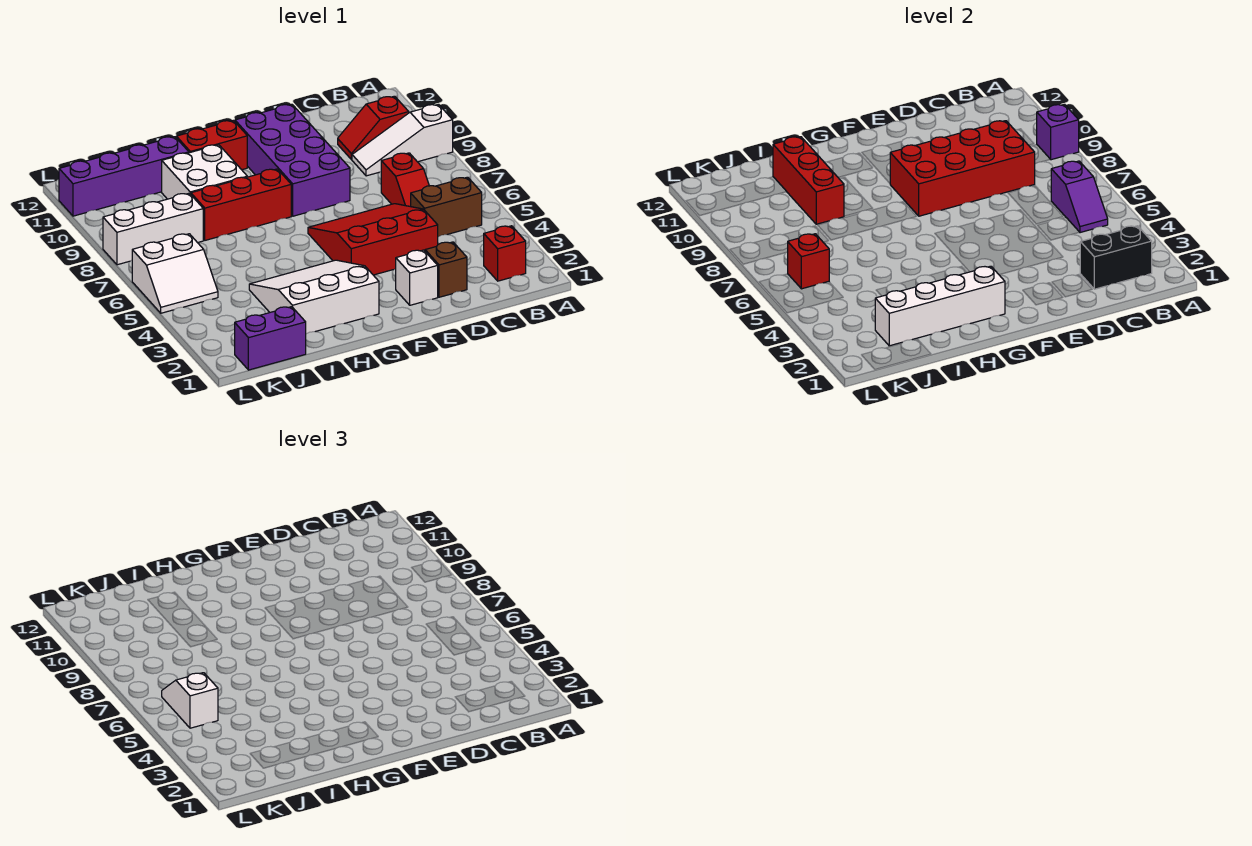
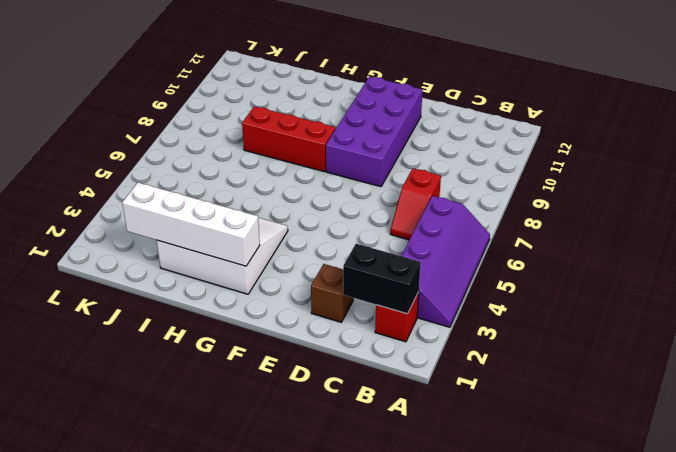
purple slope A3:B6 level 1 top B -> brown brick B5:C5 level 1
none -> white slope A9:C9 level 1 top A
none -> red slope B10:C10 level 1 top B
none -> red slope D4:F6 level 1 top 4

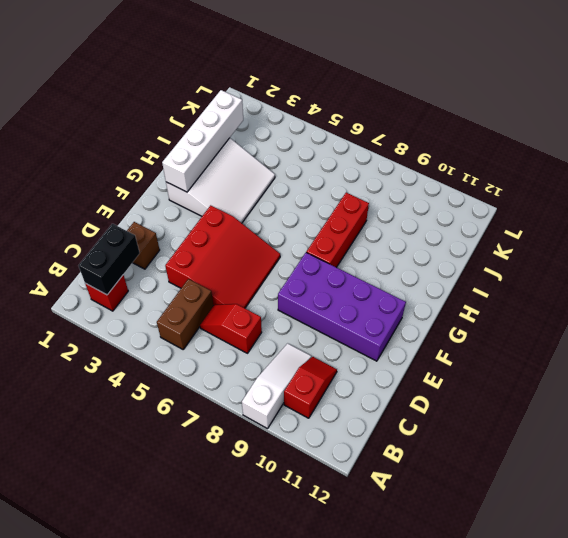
none -> white brick E2 level 1
none -> red brick G11:H11 level 1
none -> white brick H9:I10 level 1

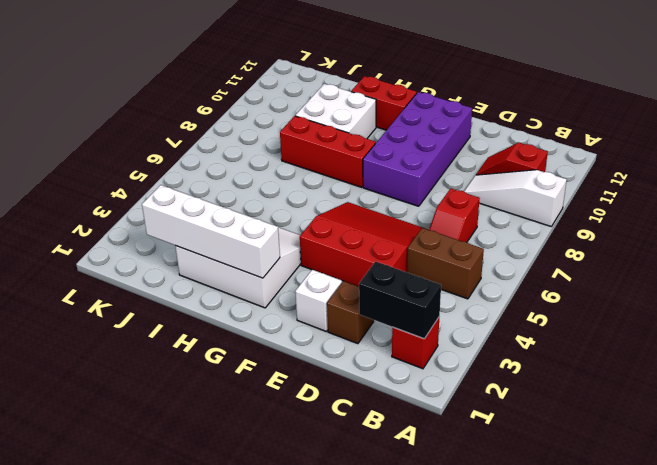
none -> purple brick I11:L11 level 1
none -> purple brick J1:K1 level 1
none -> white brick J8:L8 level 1

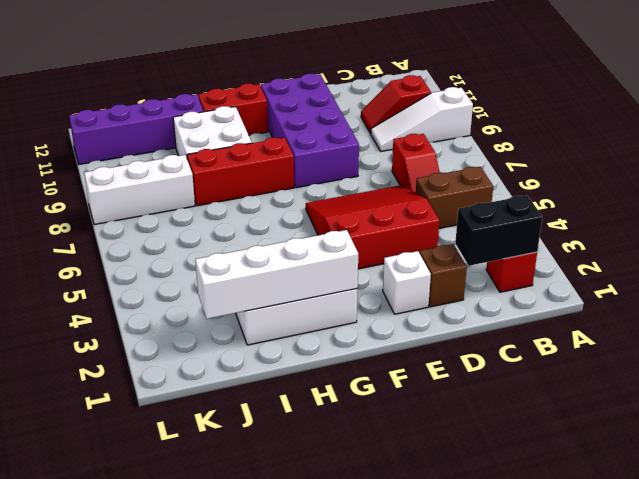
none -> purple brick J1:K1 level 1
none -> white slope K5:L6 level 1 top 6
none -> purple brick A9 level 2

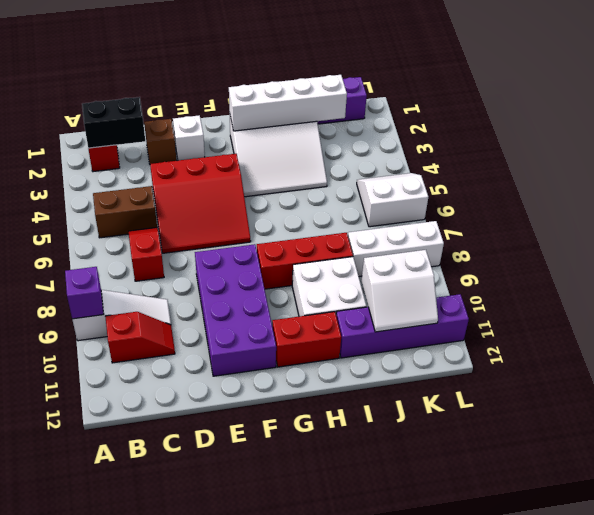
white slope J10:K11 level 2 top 10 -> none
none -> purple slope B5:B6 level 2 top 6
none -> red brick C8:F9 level 2
none -> red brick I9:I11 level 2

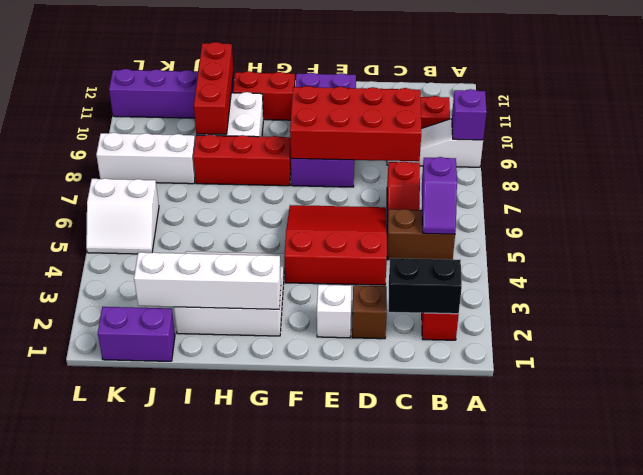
none -> red brick K6 level 2
none -> white slope K5:K6 level 3 top 5

